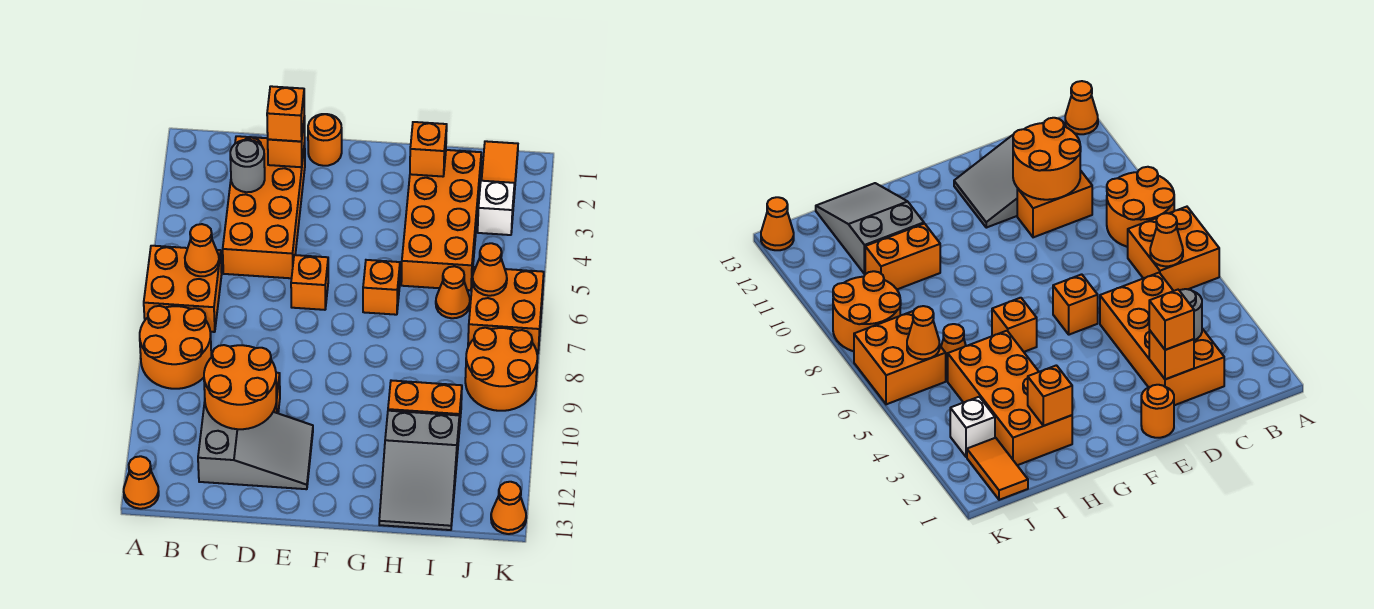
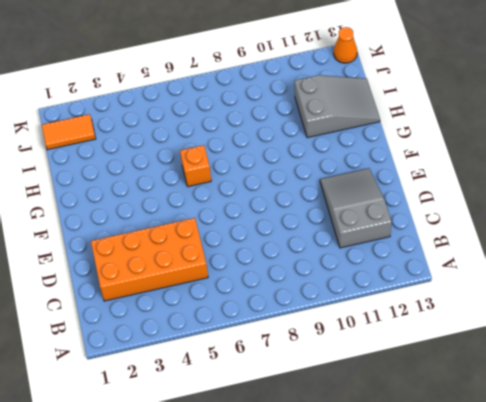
none -> orange brick A6:B7 level 1
none -> orange round brick A8:B9 level 1
none -> orange cone A13 level 1

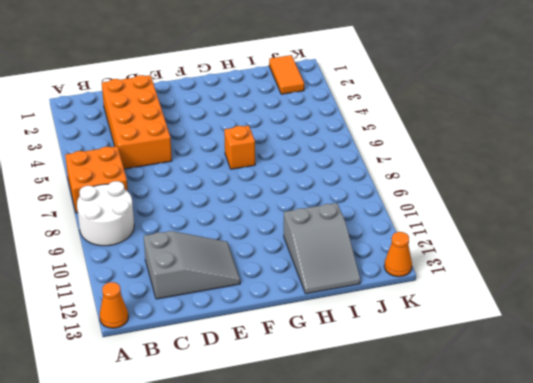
white round brick A8:B9 level 1 -> orange round brick A8:B9 level 1
none -> orange brick C10:D10 level 1
none -> orange round brick E1 level 1
none -> orange brick E6 level 1

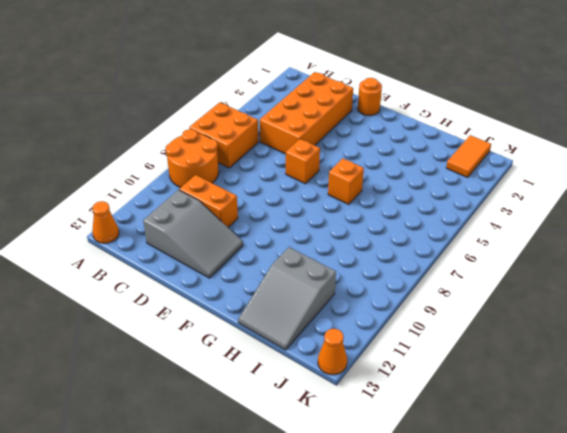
none -> orange brick H2:I5 level 1
none -> orange brick H10:I10 level 1
none -> orange cone I6 level 1

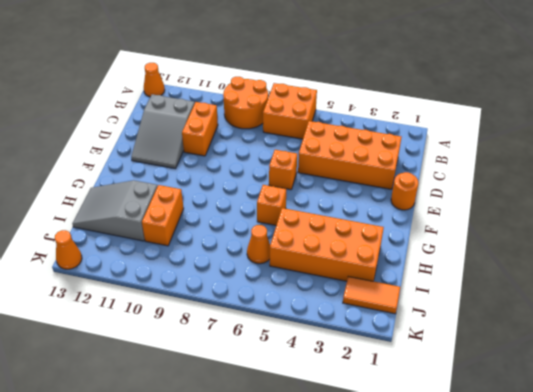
none -> white brick J3 level 1
none -> orange brick J6:K7 level 1
none -> orange round brick J8:K9 level 1

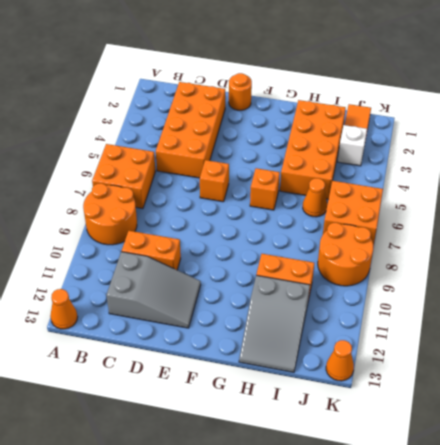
none -> orange cone B6 level 2
none -> grey round brick C3 level 2
none -> orange round brick C10:D11 level 2

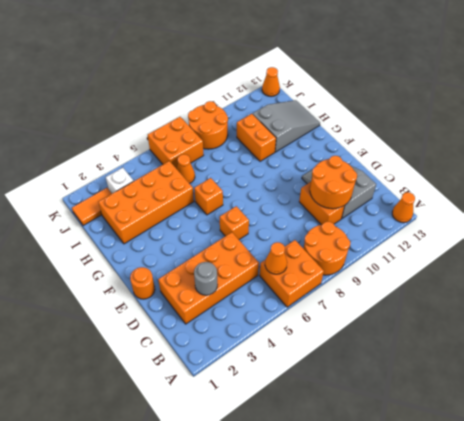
none -> orange brick D2 level 2
none -> orange brick H2 level 2
none -> orange cone J6 level 2

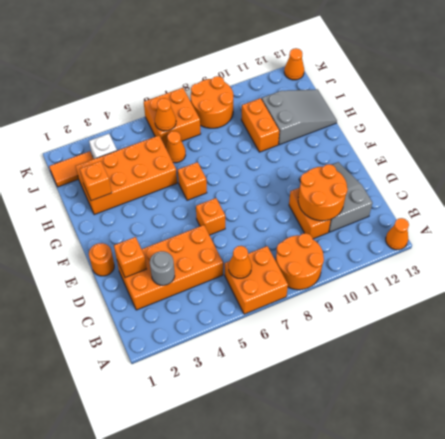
none -> orange brick D2 level 3

